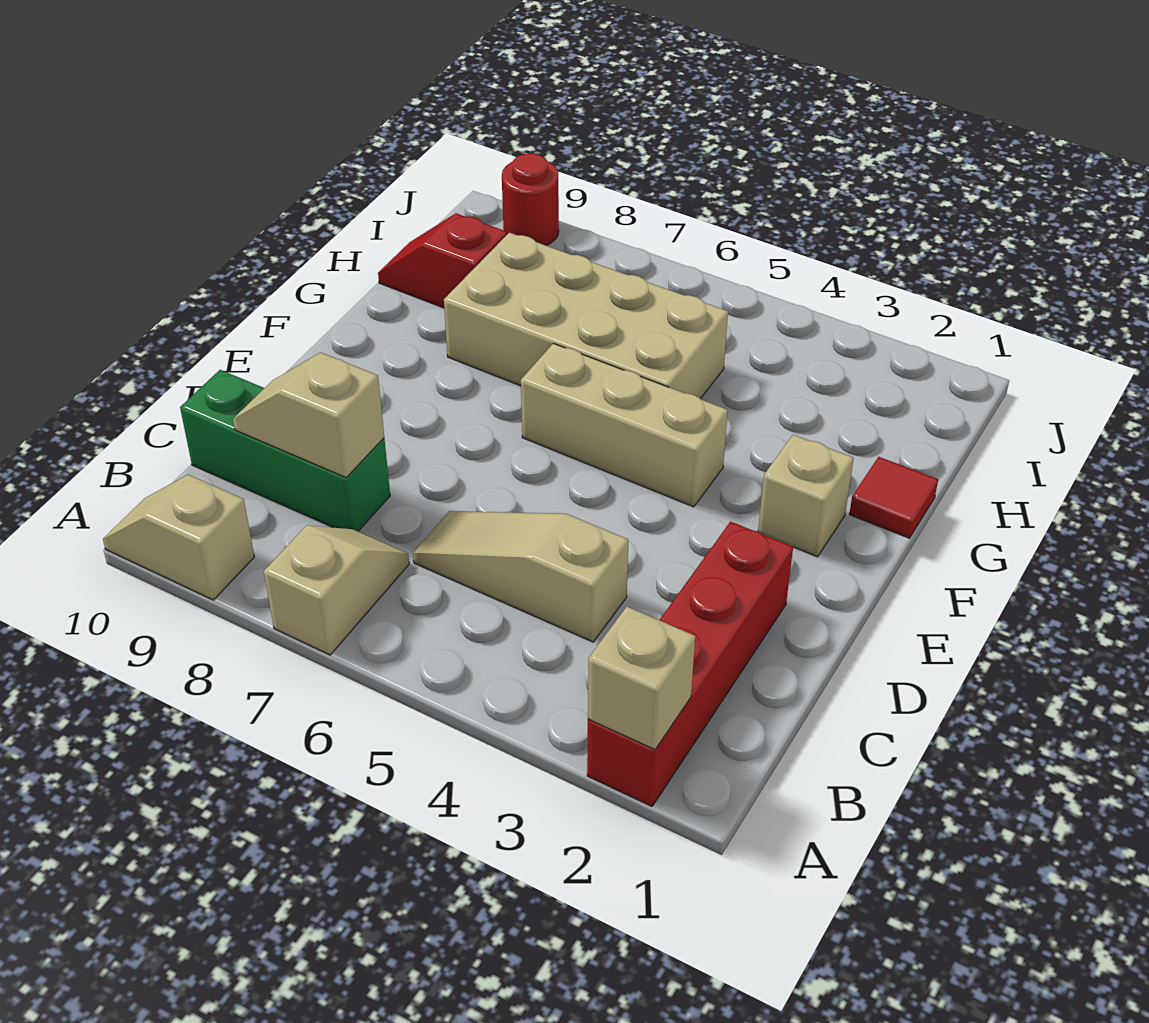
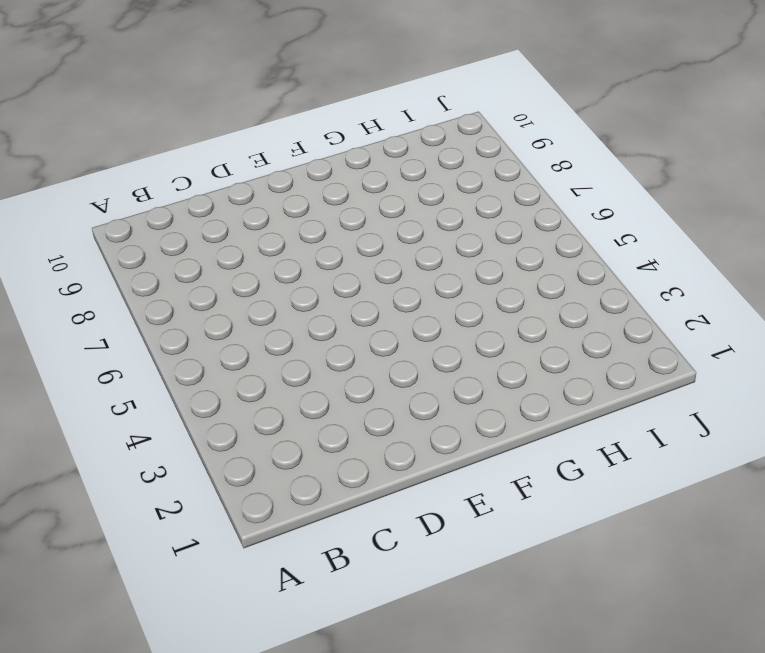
none -> red brick A2:D2 level 1
none -> tan slope A7:B7 level 1 top A
none -> tan slope A9:A10 level 1 top 9

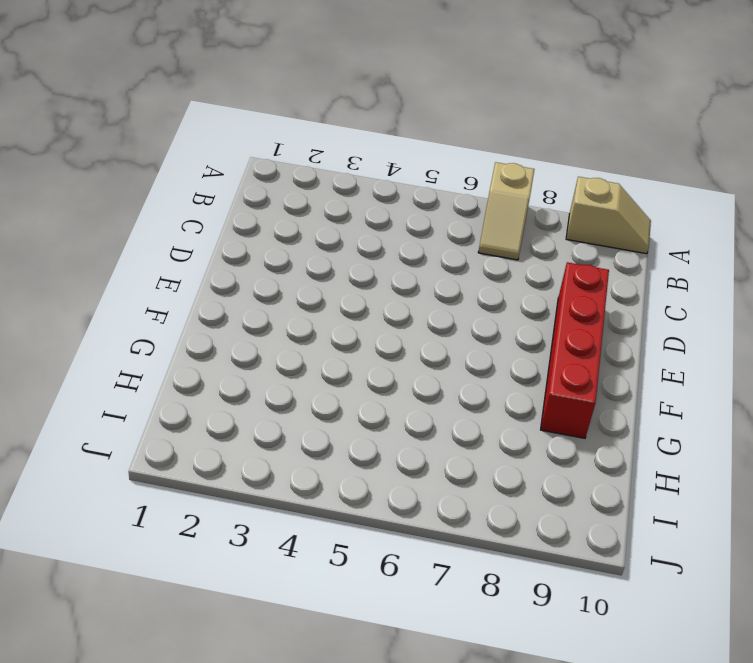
red brick D9:G9 level 1 -> red brick A2:D2 level 1
none -> tan slope C4:C6 level 1 top 4
none -> green brick C8:C10 level 1
none -> tan brick F2 level 1

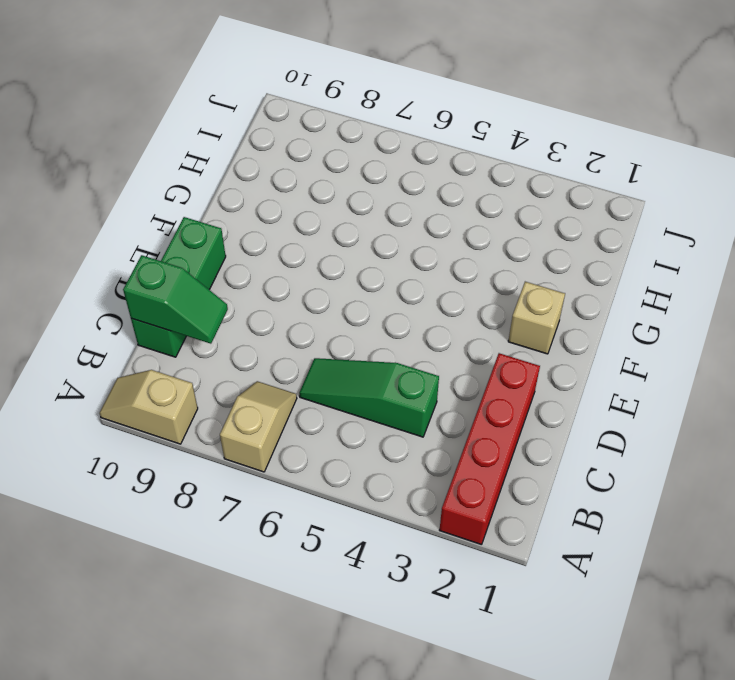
green slope C4:C6 level 1 top 4 -> tan slope C4:C6 level 1 top 4
green slope C9:C10 level 2 top 10 -> tan slope C8:C9 level 2 top 8
green brick C10:E10 level 1 -> green brick C8:C10 level 1
none -> tan brick F4:F6 level 1
none -> red tile G1 level 1
none -> tan brick G5:H8 level 1

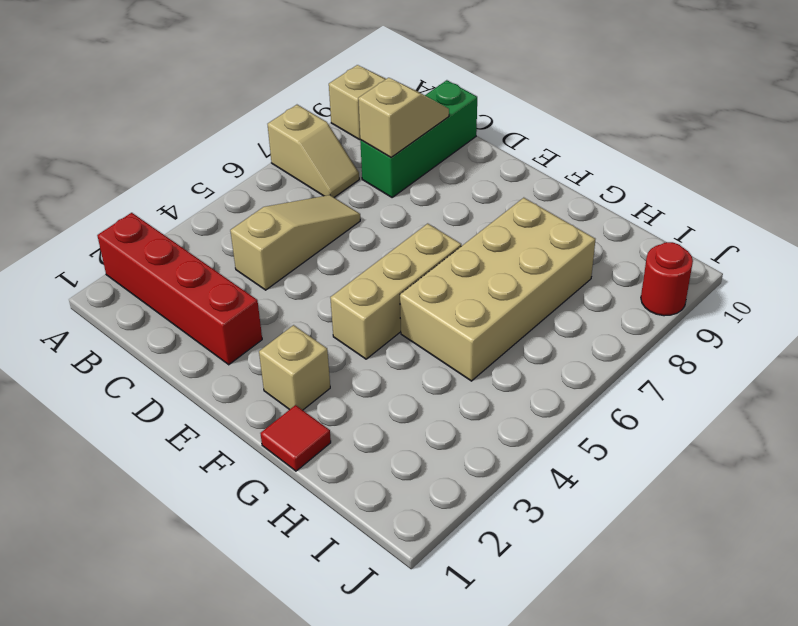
none -> red slope H9:H10 level 1 top 9
none -> tan brick A2 level 2

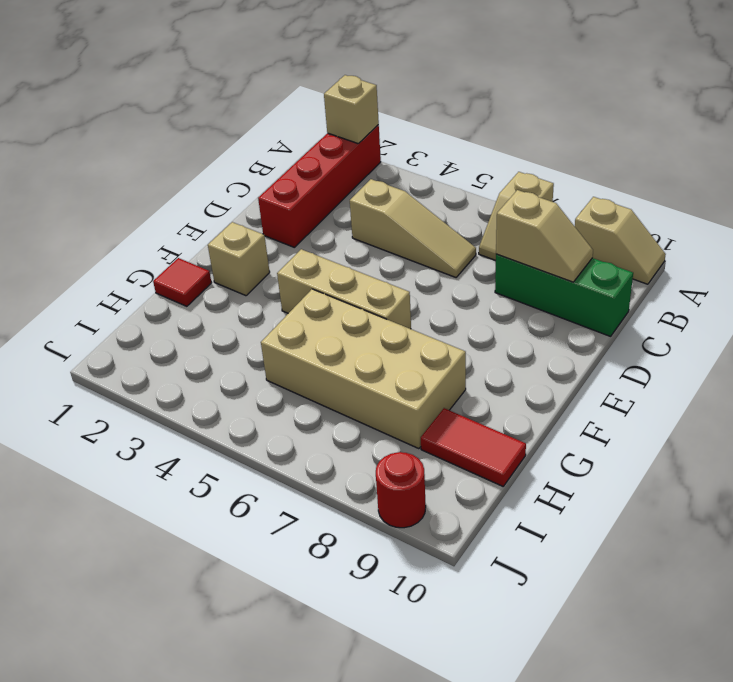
red tile H9:H10 level 1 -> red slope H9:H10 level 1 top 9

